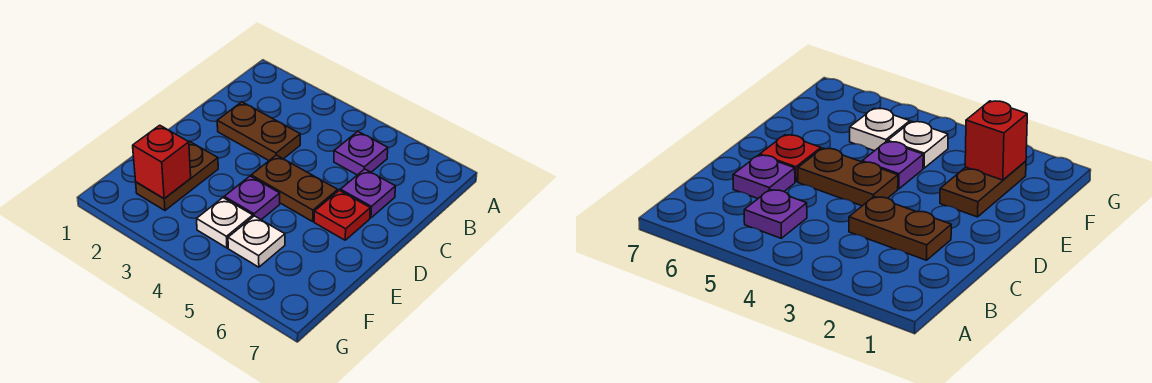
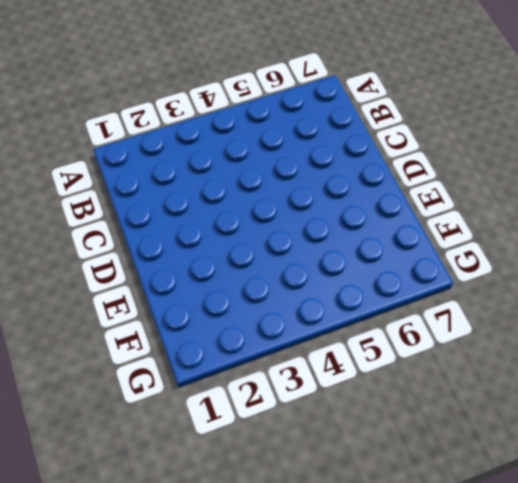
none -> purple plate B5 level 1
none -> brown plate C2:C3 level 1

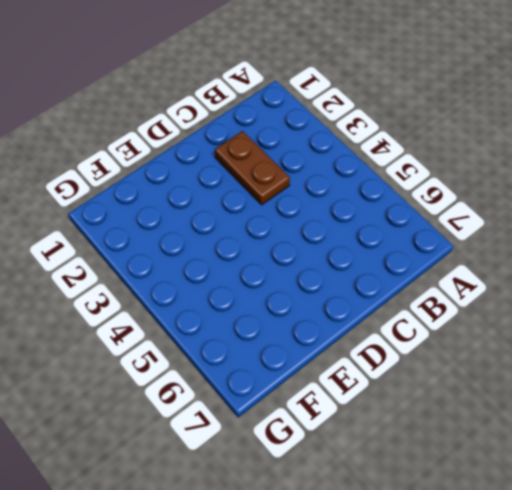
none -> purple plate B5 level 1
none -> purple plate C6 level 1

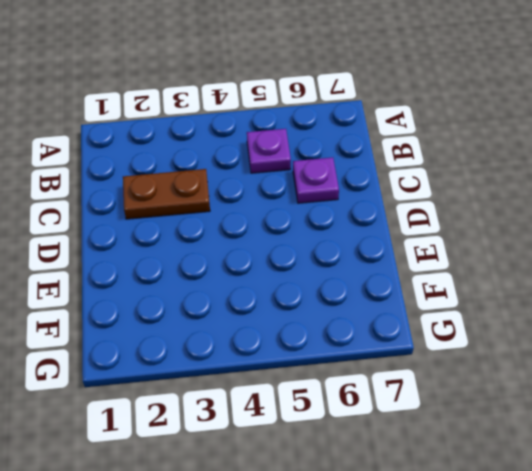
none -> brown plate D4:D5 level 1
none -> red plate D6 level 1

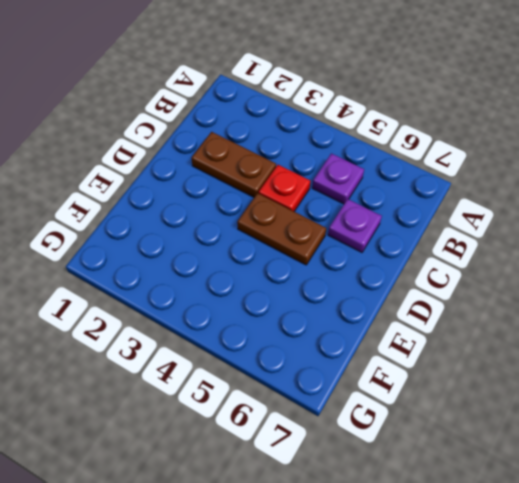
red plate C4 level 1 -> red plate D6 level 1
none -> brown plate E2:F2 level 1
none -> purple plate E4 level 1

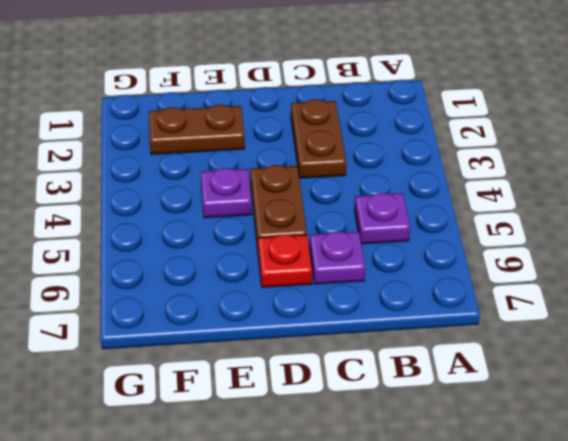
none -> white plate F4 level 1
none -> white plate F5 level 1

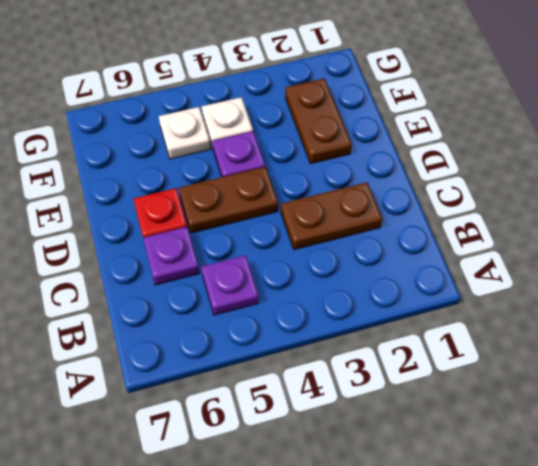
none -> red brick F2 level 2

